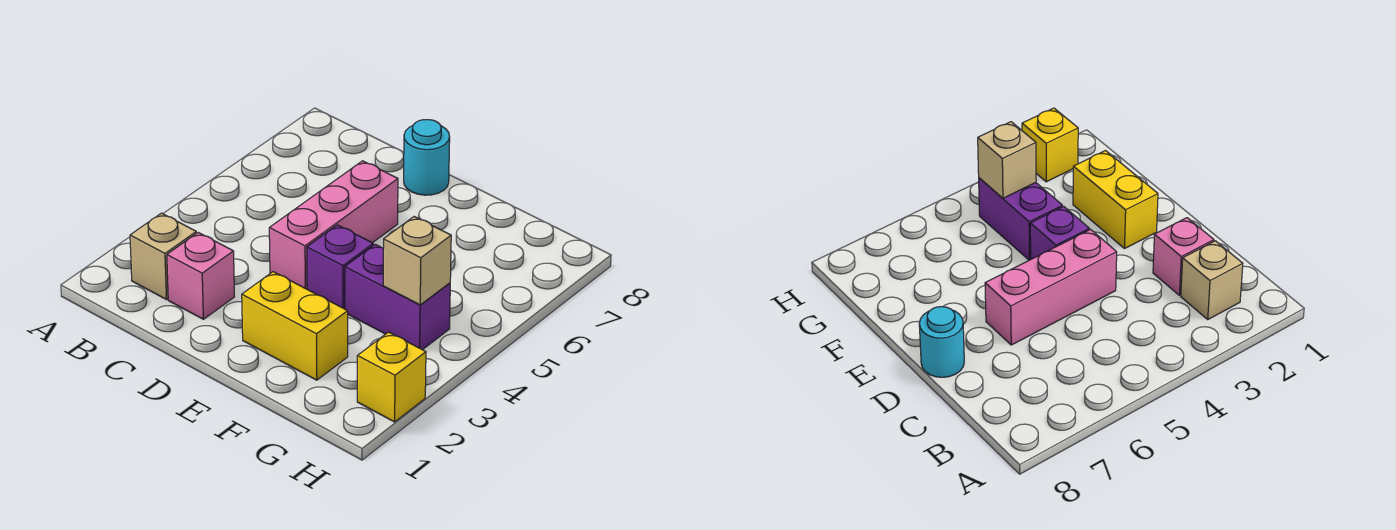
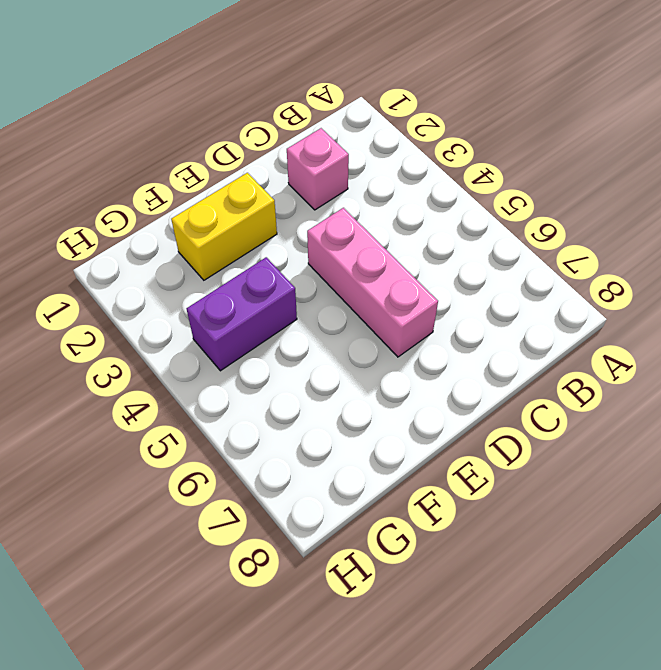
none -> tan brick B2 level 1
none -> cyan round brick D8 level 1

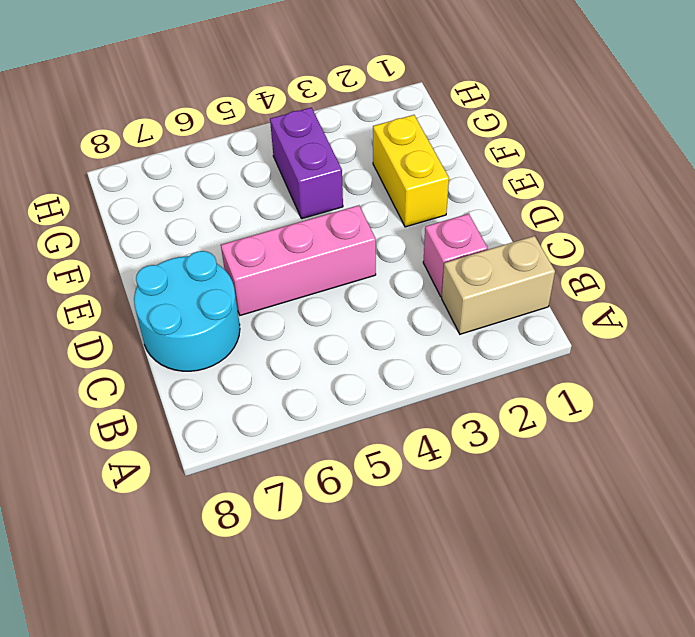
tan brick B1:B2 level 1 -> tan brick B2 level 1
cyan round brick C7:D8 level 1 -> cyan round brick D8 level 1
none -> purple brick E4 level 1
none -> yellow brick H2 level 1

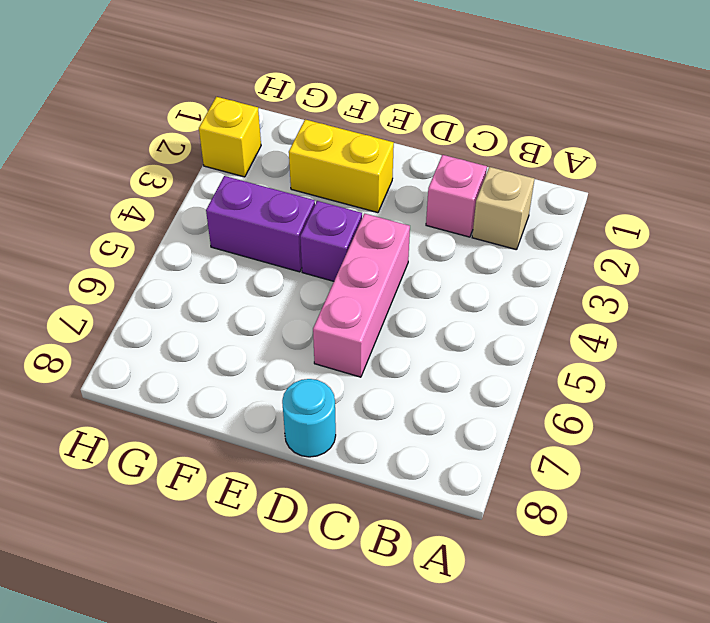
none -> tan brick G4 level 2

